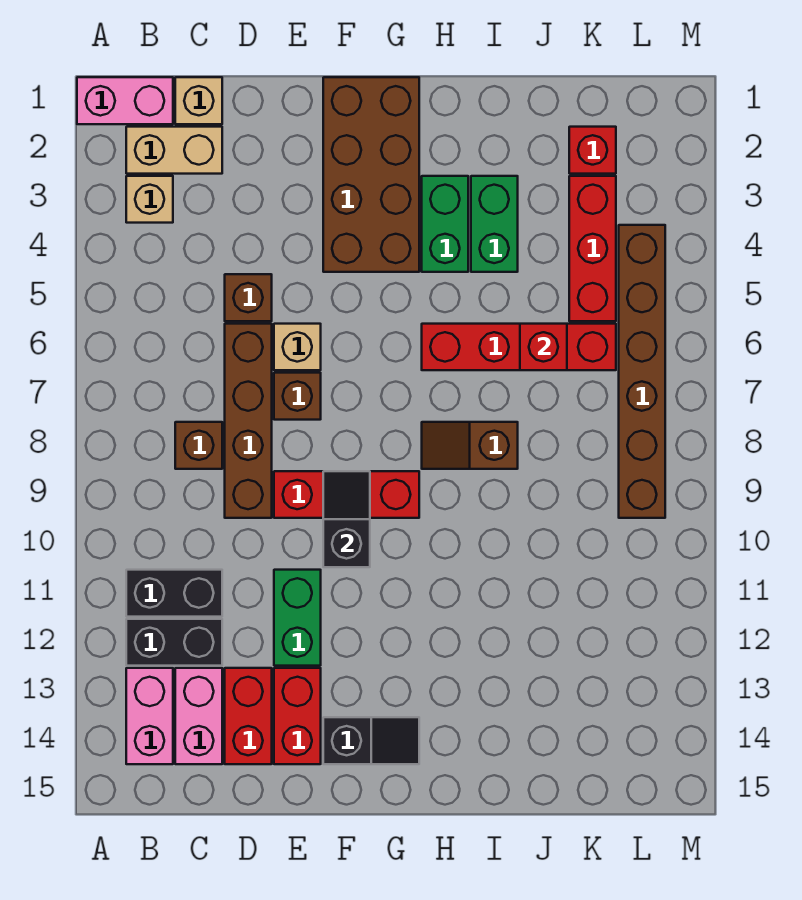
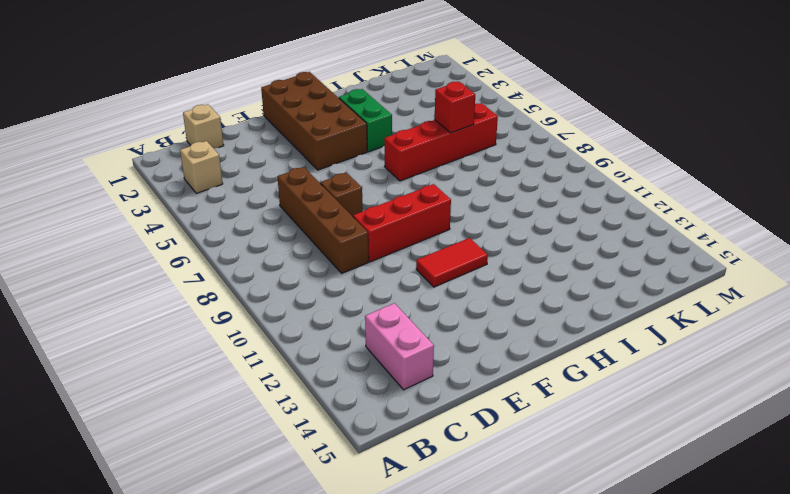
red tile F11:G11 level 1 -> none
none -> pink brick A1:B1 level 1
none -> tan brick B2:C2 level 1
none -> black brick B11:C11 level 1

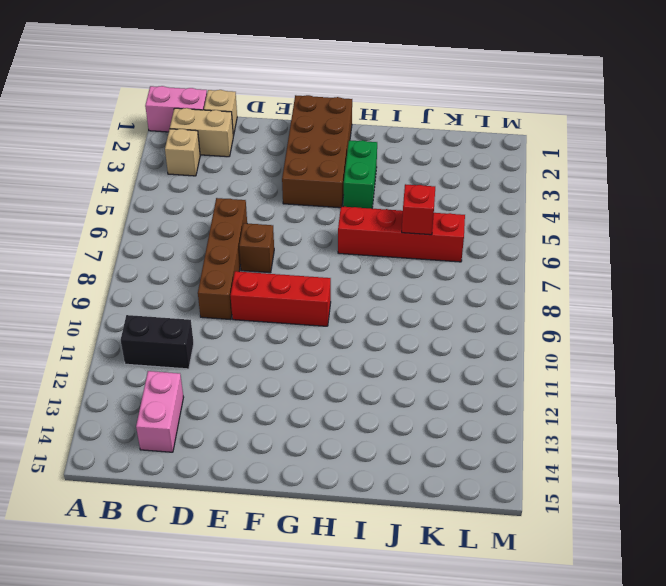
none -> black brick B12:C12 level 1
none -> pink brick B13:B14 level 1
none -> brown brick C8 level 1

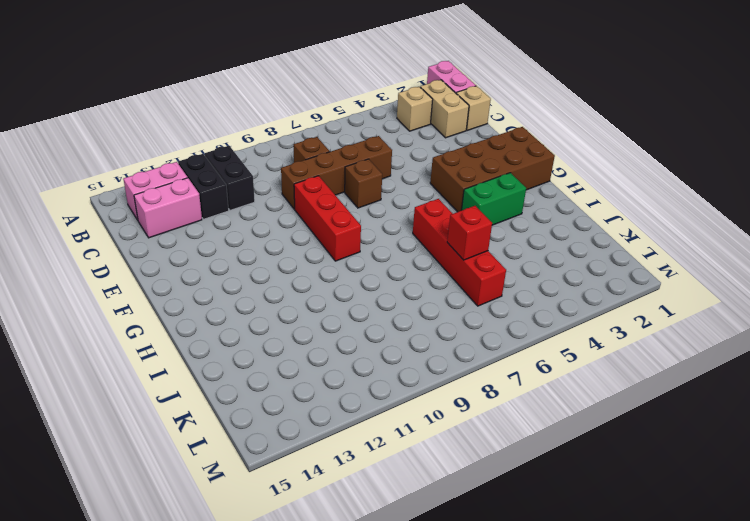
none -> brown brick D5 level 1
none -> red brick D13:D14 level 1
none -> tan brick E6 level 1

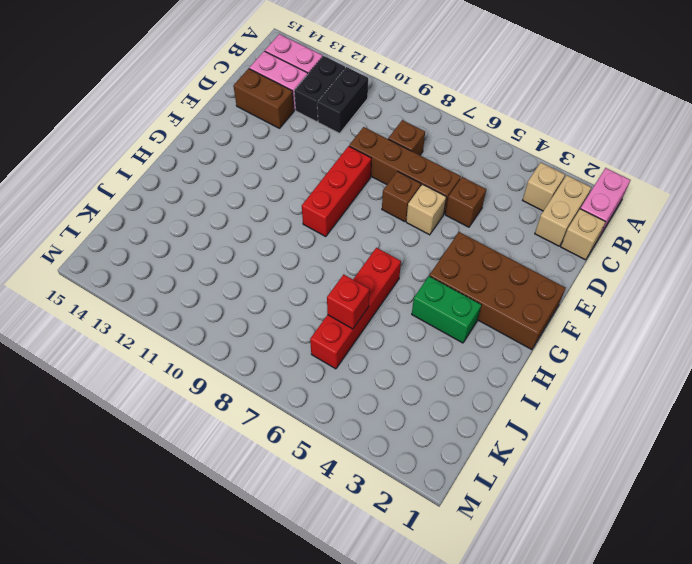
brown brick D13:D14 level 1 -> red brick D13:D14 level 1
none -> green brick E11:E12 level 1
none -> red brick E13:E14 level 1
none -> black slope F14:G14 level 1 top F

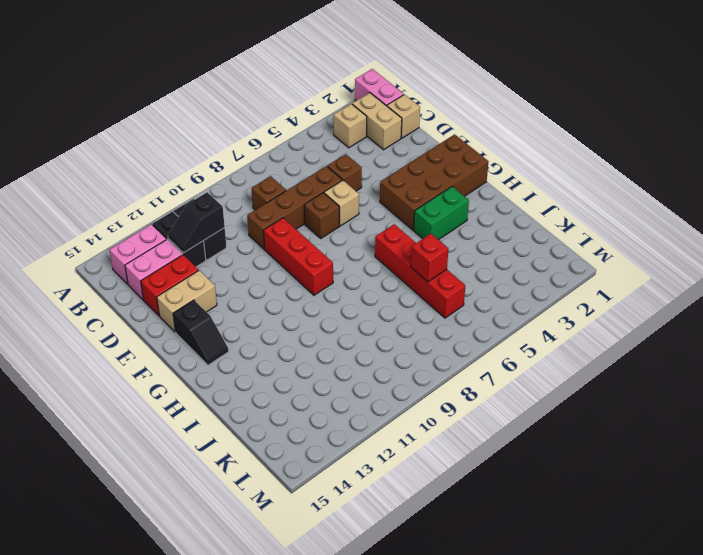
black slope C11:C12 level 2 top 11 -> black slope F9:F10 level 2 top 10
tan brick E13:E14 level 1 -> red brick E13:E14 level 1
none -> green brick E11:E12 level 1
none -> brown slope H8:I8 level 1 top I
none -> green brick I3:I4 level 1

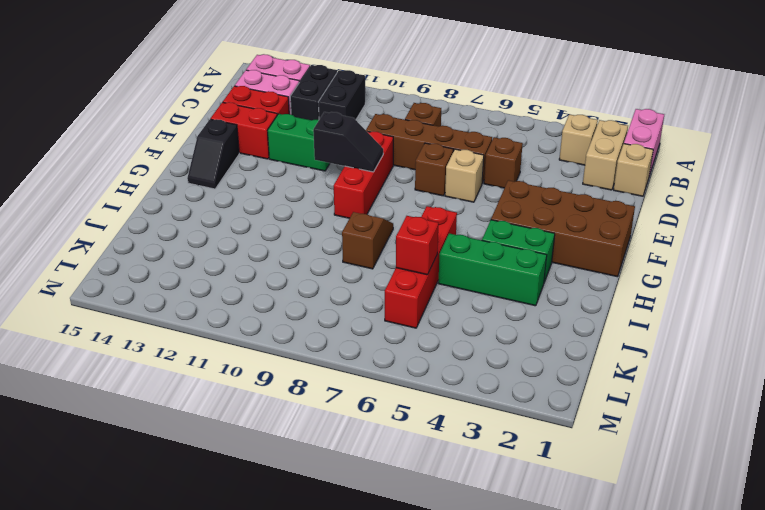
green brick I3:I5 level 1 -> green brick I3:I4 level 1
none -> red brick K2 level 1
none -> red brick K3:K5 level 1
none -> brown brick L4:L9 level 1

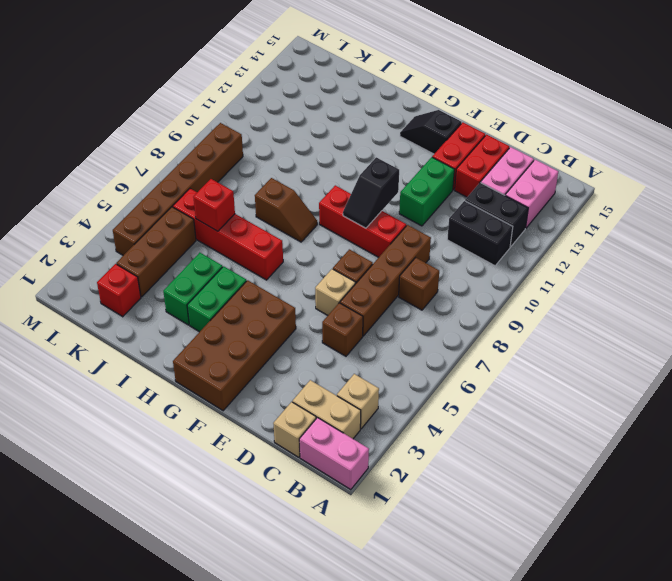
brown brick K3:K5 level 1 -> red brick K3:K5 level 1

